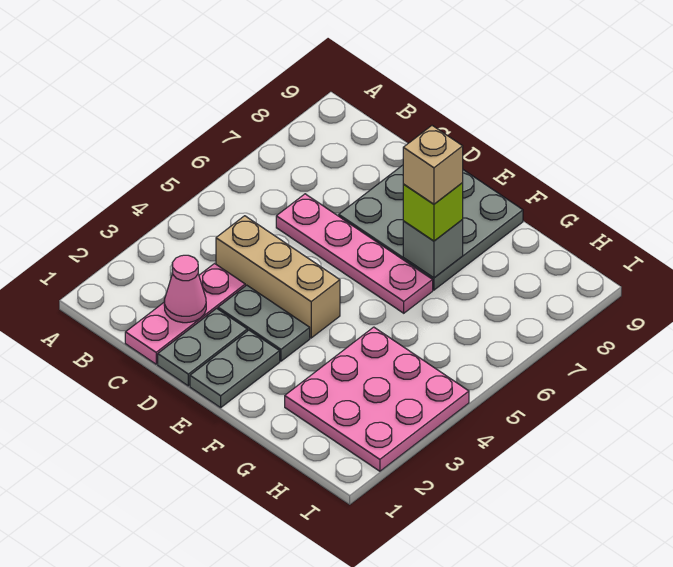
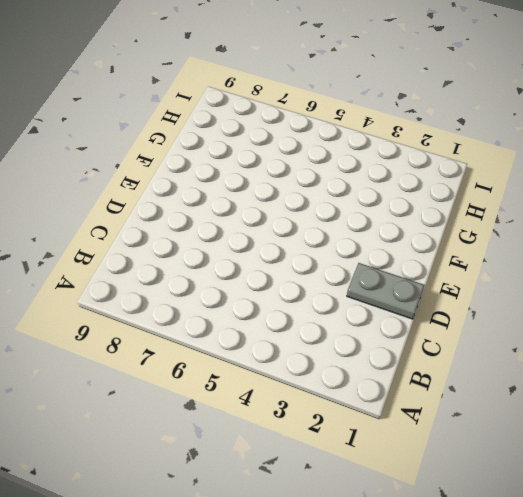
none -> pink plate C1:C3 level 1
none -> tan brick C4:E4 level 1
none -> pink plate C6:F6 level 1

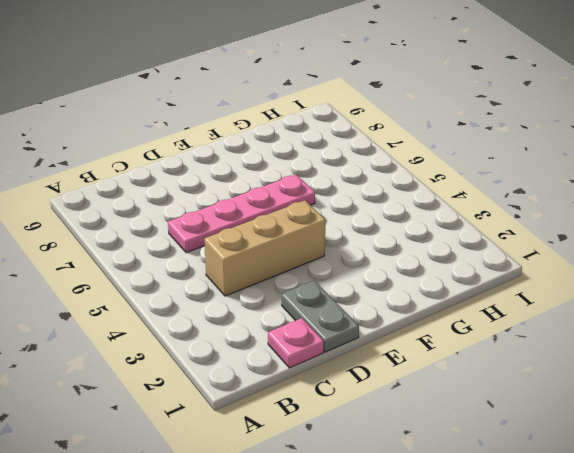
pink plate C1 level 1 -> pink plate C1:C3 level 1
none -> grey plate D3:E3 level 1
none -> grey plate D7:F9 level 1
none -> grey plate E1:E2 level 1

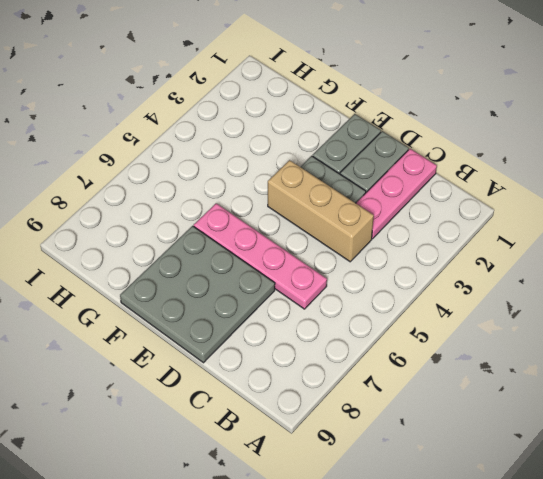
none -> pink plate G2:I4 level 1
none -> pink cone C2 level 2
none -> grey brick F7 level 2

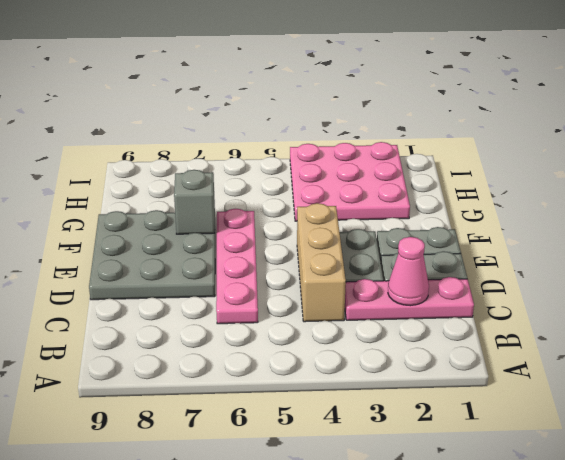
none -> lime brick F7 level 3
none -> tan brick F7 level 4

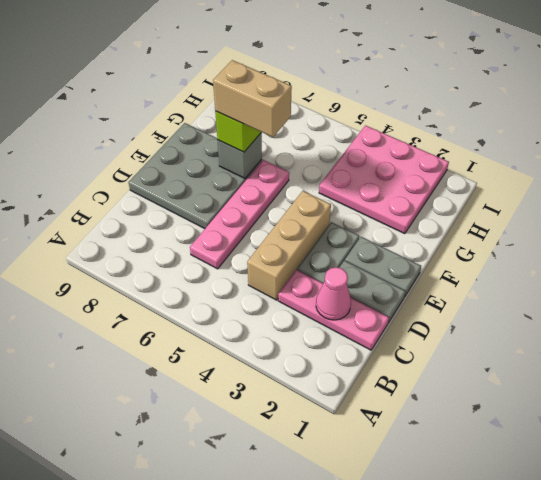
tan brick F6:F7 level 4 -> tan brick F7 level 4

